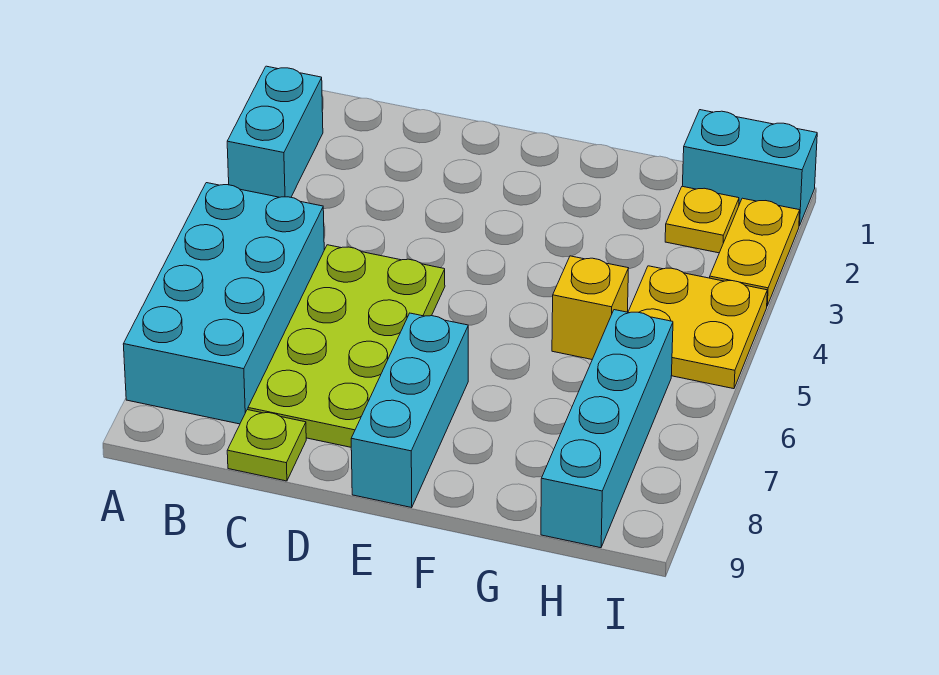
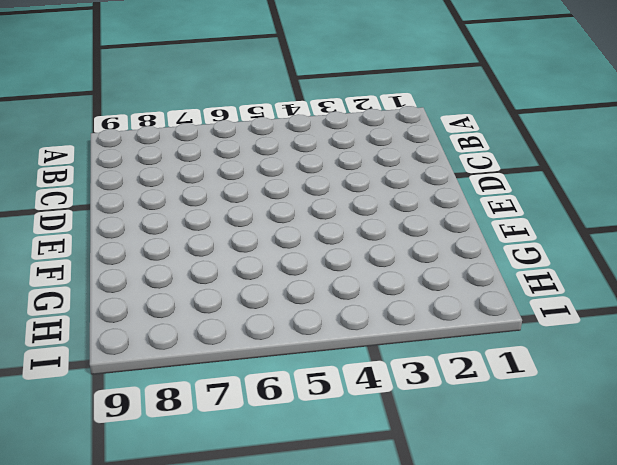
none -> cyan brick A2:A3 level 1
none -> cyan brick A5:B8 level 1

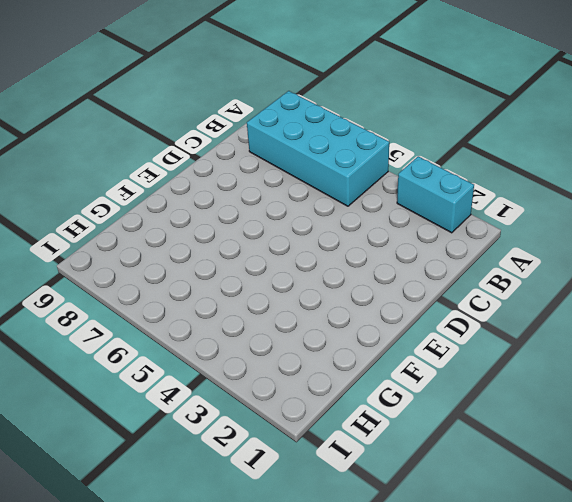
none -> lime plate C5:D8 level 1
none -> lime plate C9 level 1

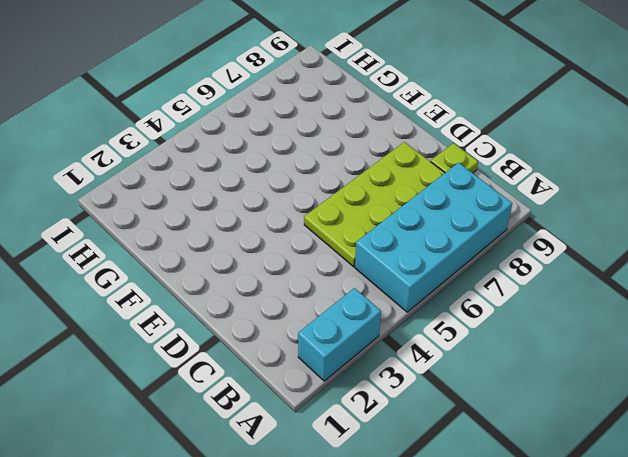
none -> cyan brick E7:E9 level 1
none -> yellow brick G5 level 1

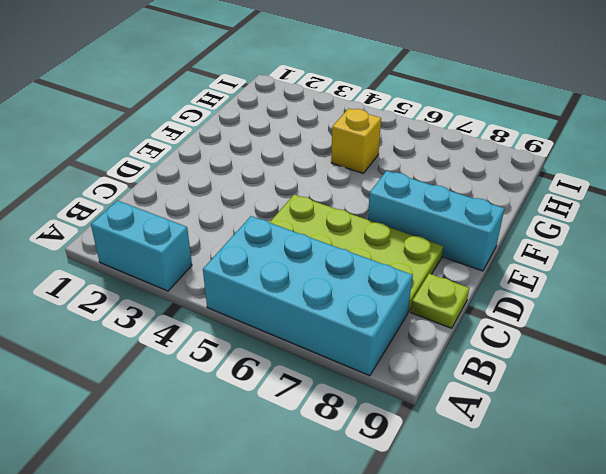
none -> cyan brick H1:I1 level 1
none -> yellow plate H2 level 1

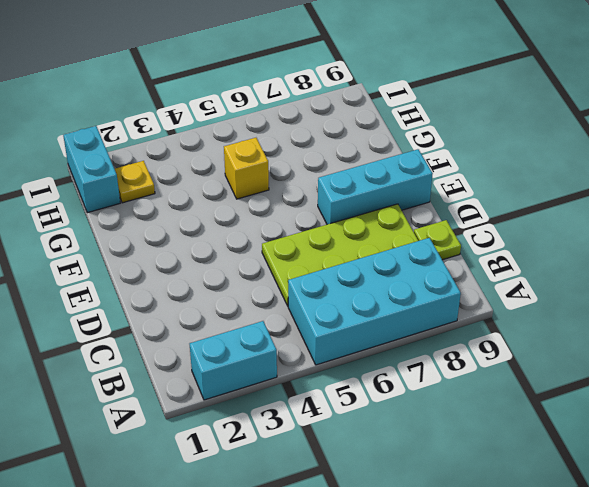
none -> yellow plate H4:I5 level 1
none -> cyan brick H6:H9 level 1

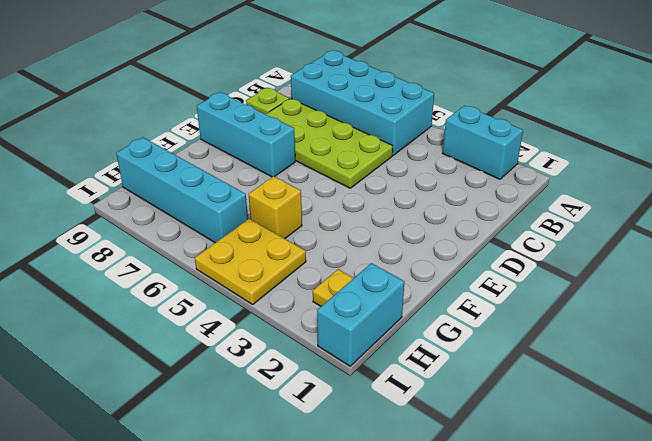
none -> yellow plate I2:I3 level 1

